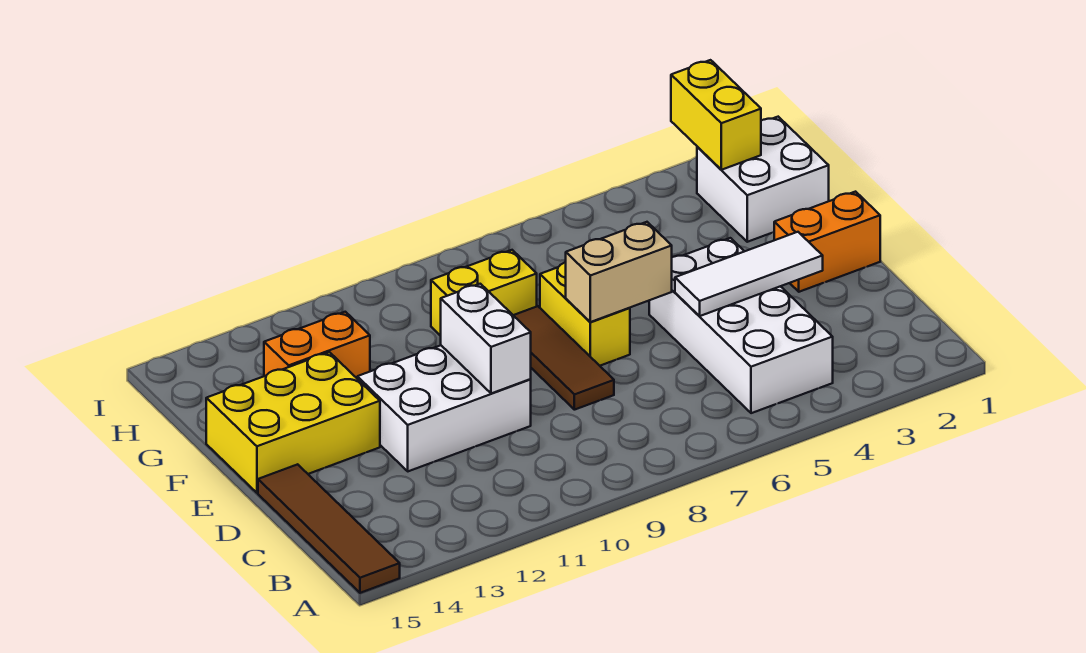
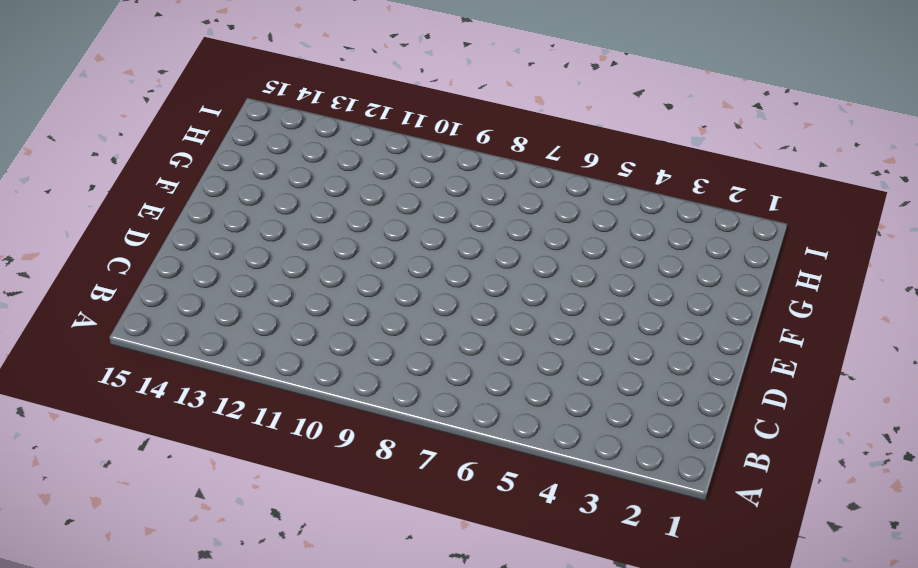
none -> brown tile A15:D15 level 1
none -> white brick B4:E5 level 1
none -> brown tile D8:F8 level 1

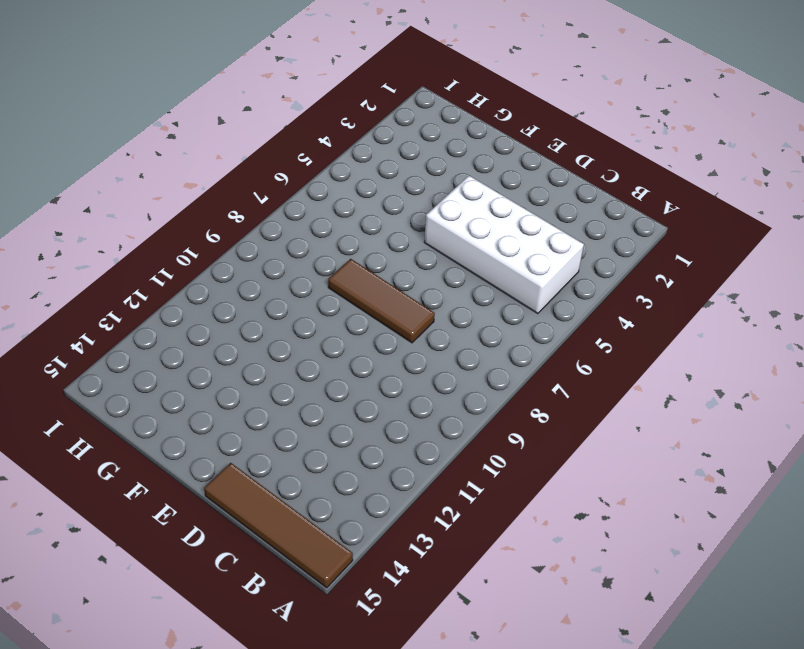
none -> white brick D10:E12 level 1
none -> orange brick E1:E2 level 1
none -> yellow brick E7:F7 level 1

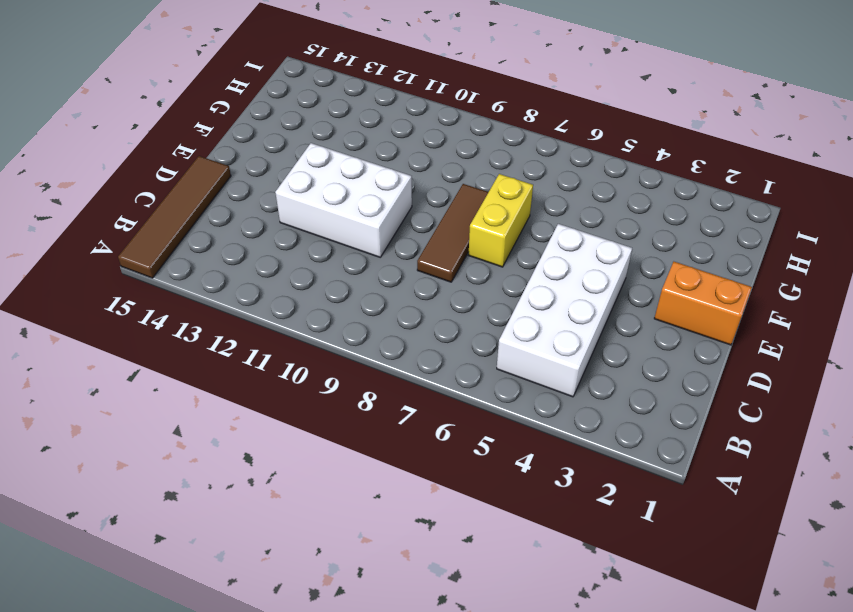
none -> yellow brick E13:F15 level 1
none -> white brick G1:H2 level 1
none -> yellow brick G8:G9 level 1

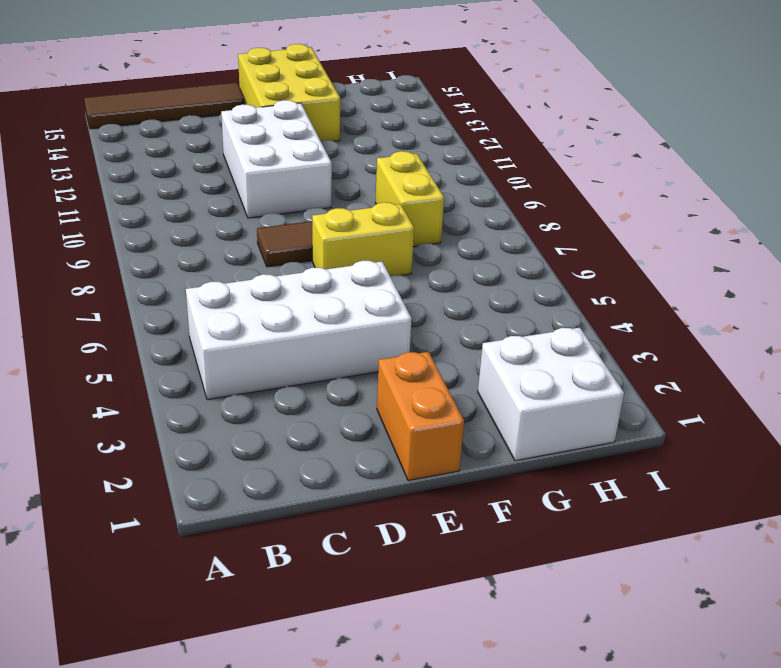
none -> orange brick G12:G13 level 1
none -> white tile D3:D5 level 2
none -> white brick D10:E10 level 2

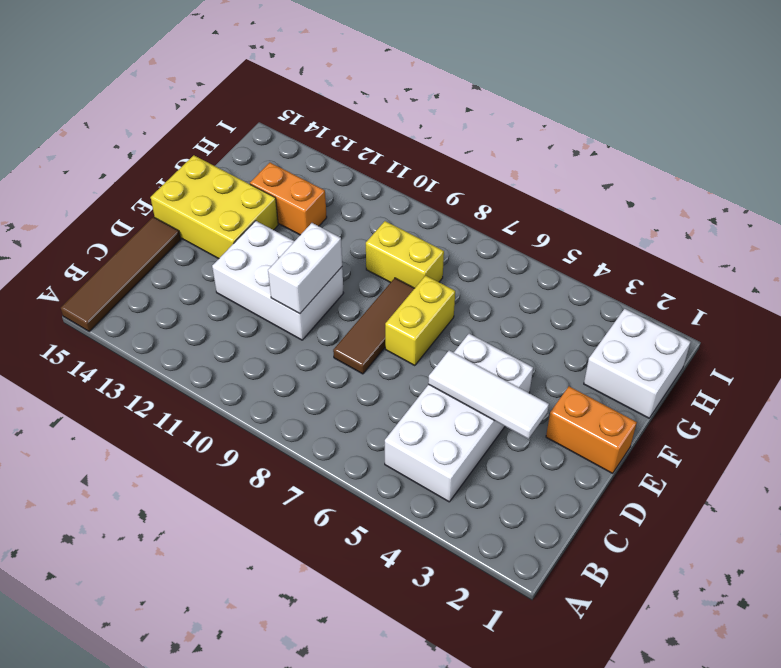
none -> tan brick E6:E7 level 2
none -> yellow brick H2:I2 level 2

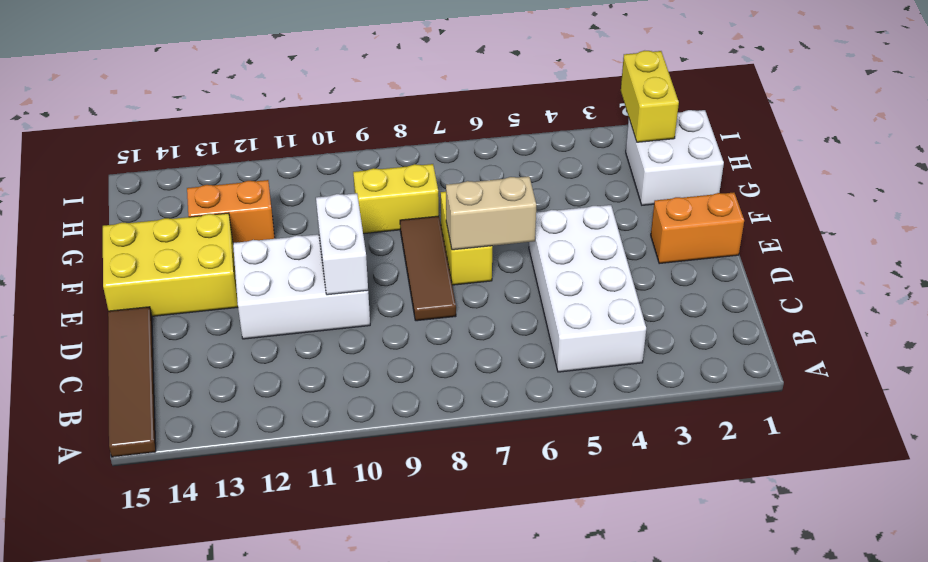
none -> white tile D3:D5 level 2

